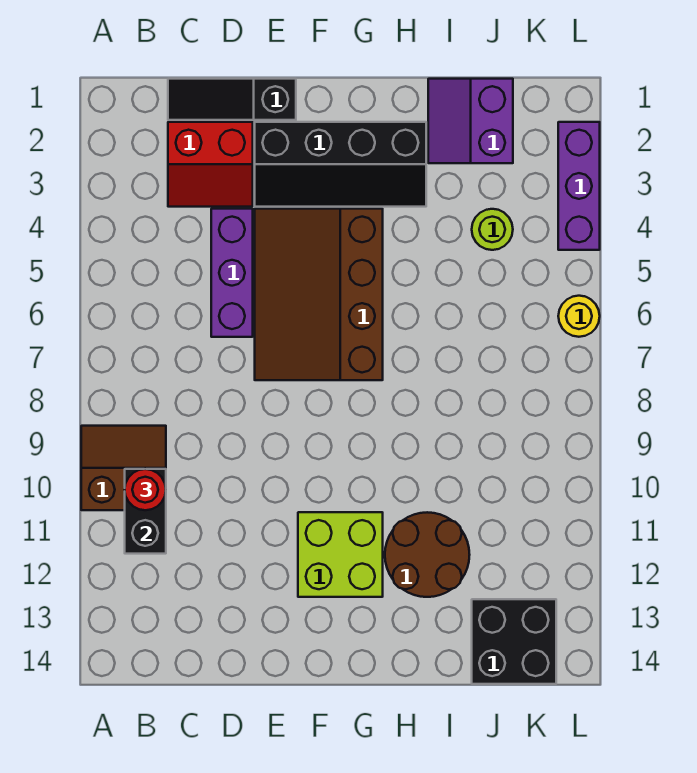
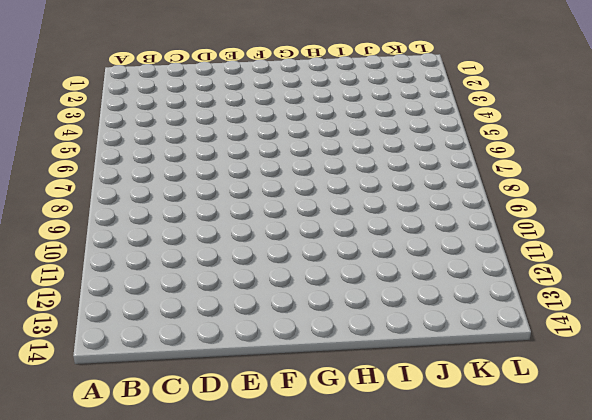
none -> brown slope A9:B10 level 1 top 10
none -> black slope C1:E1 level 1 top E
none -> red slope C2:D3 level 1 top 2

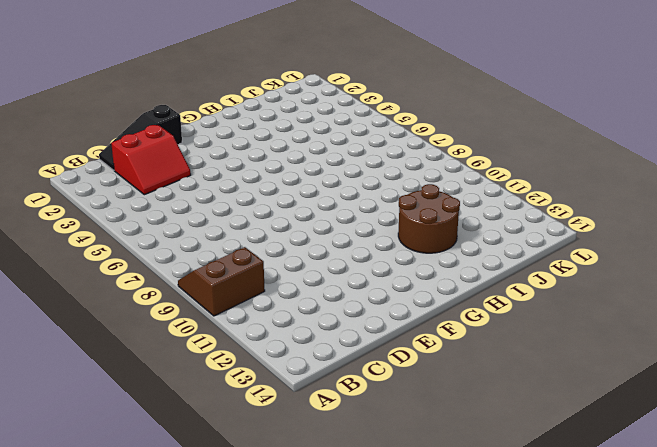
none -> purple brick D4:D6 level 1
none -> black slope E2:H3 level 1 top 2
none -> brown slope E4:G7 level 1 top G

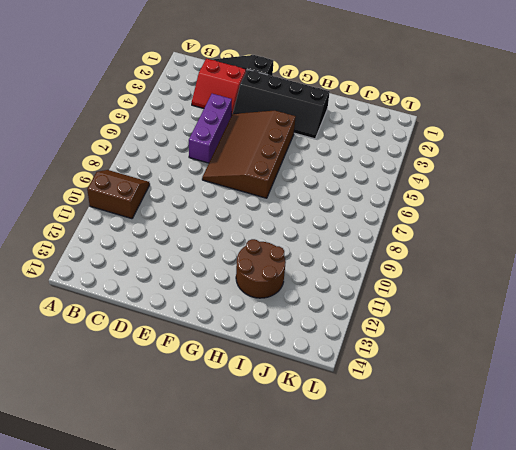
none -> lime brick F11:G12 level 1
none -> purple slope I1:J2 level 1 top J
none -> lime round brick J4 level 1

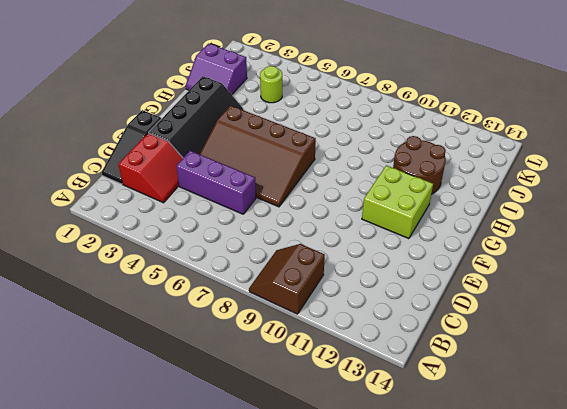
none -> black brick J13:K14 level 1
none -> purple brick L2:L4 level 1
none -> yellow round brick L6 level 1

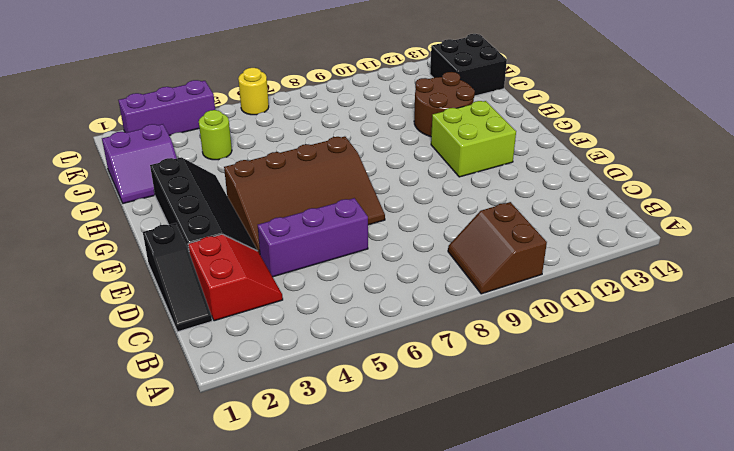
none -> black brick B10:B11 level 2
none -> red round brick B10 level 3

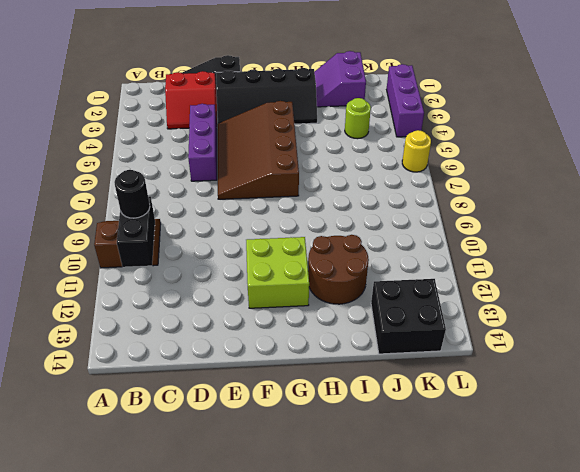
black round brick B10 level 3 -> red round brick B10 level 3

